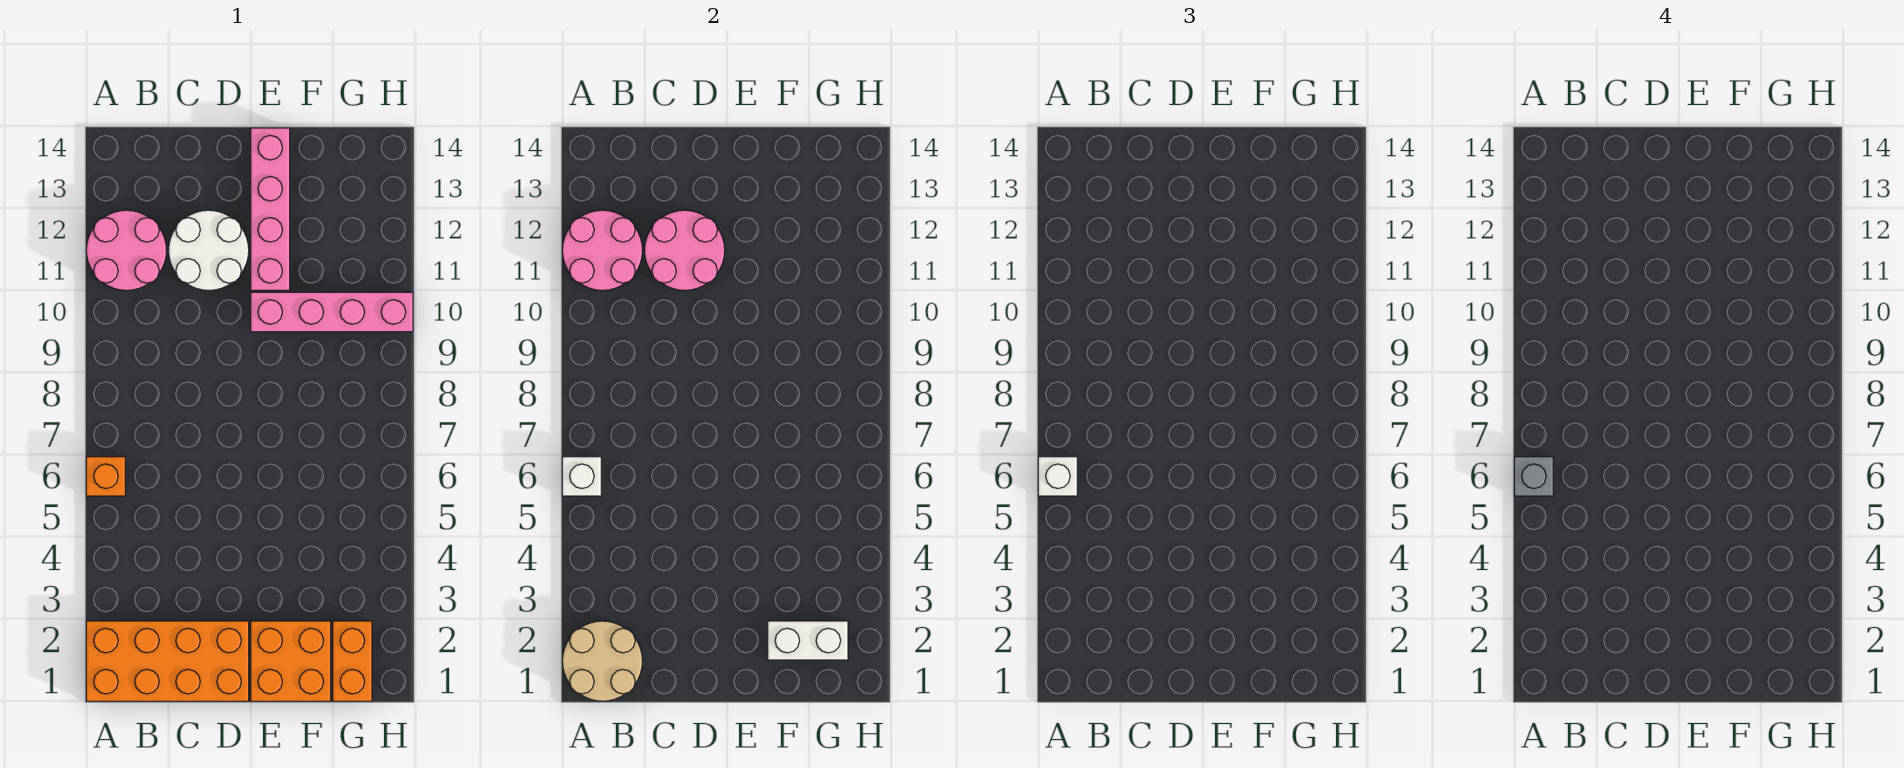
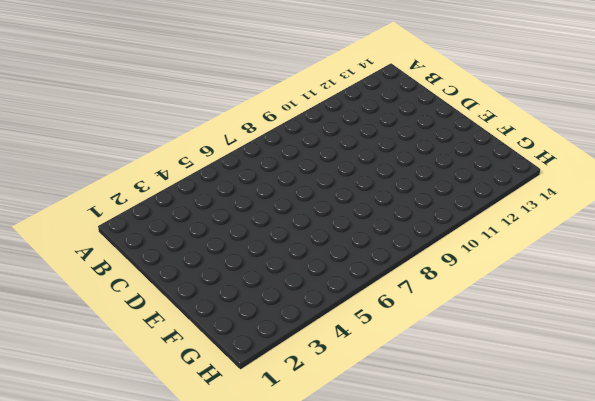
none -> orange brick A1:D2 level 1
none -> orange brick A6 level 1
none -> pink round brick A11:B12 level 1

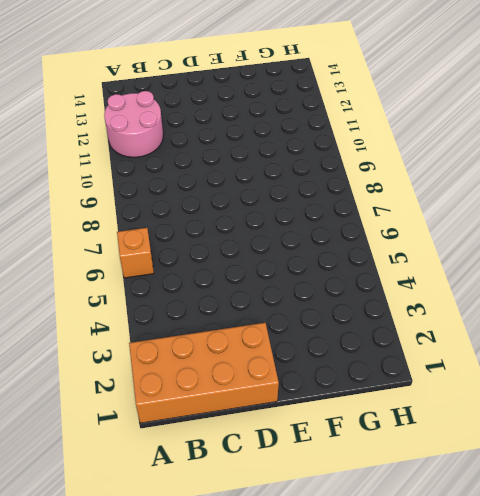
none -> white round brick C11:D12 level 1
none -> orange brick E1:F2 level 1
none -> pink brick E10:H10 level 1

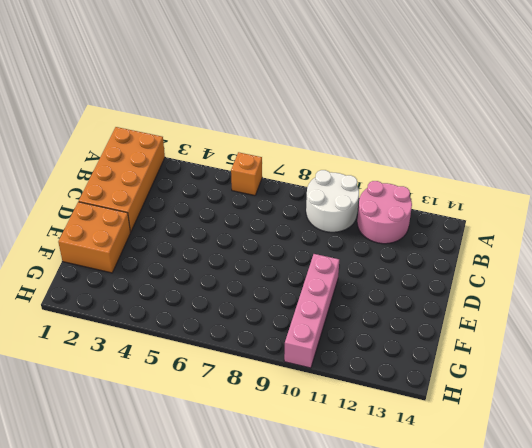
white round brick A9:B10 level 1 -> white round brick C11:D12 level 1
none -> pink brick E11:E14 level 1
none -> orange brick G1:G2 level 1
none -> tan round brick A1:B2 level 2

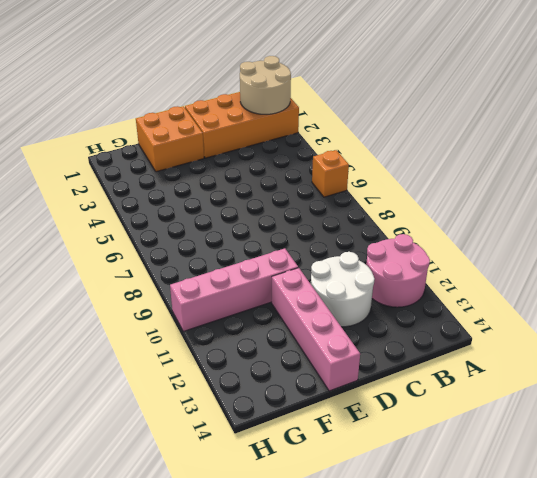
none -> orange brick G1:G2 level 1
none -> white brick A6 level 2
none -> pink round brick A11:B12 level 2

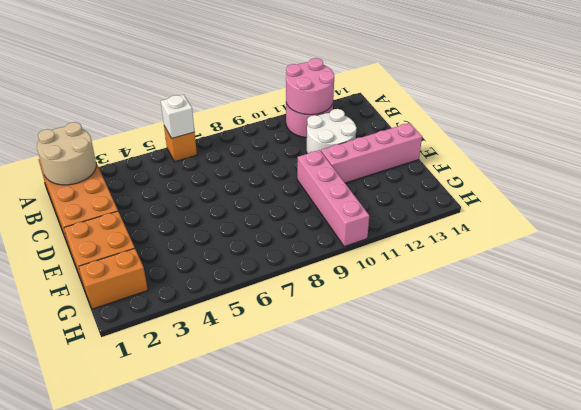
none -> pink round brick C11:D12 level 2
none -> white brick F2:G2 level 2
none -> white brick A6 level 3

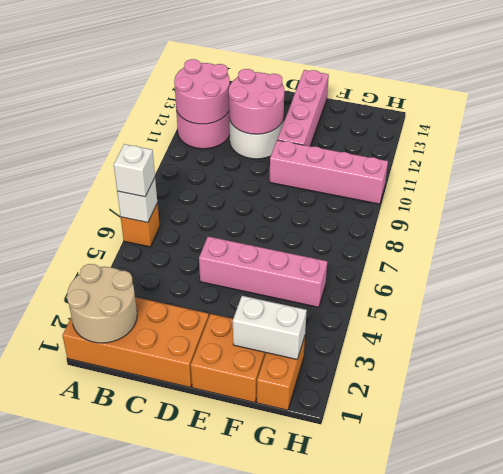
pink brick D5:G5 level 1 -> none
none -> grey brick A6 level 4

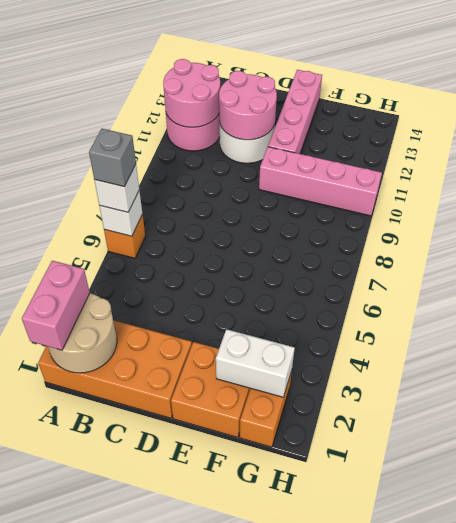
pink brick A1:A2 level 3 -> none

